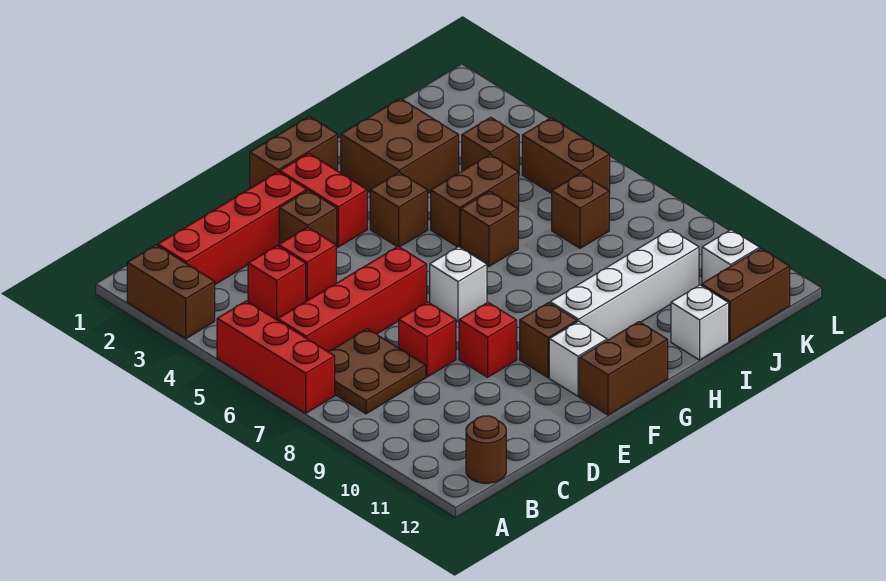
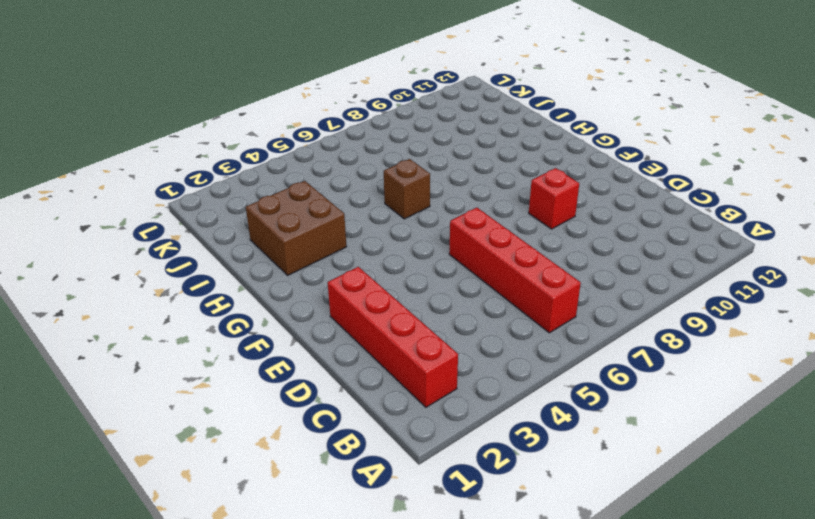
none -> brown brick A2:A3 level 1
none -> red brick A5:A7 level 1
none -> brown plate B7:C8 level 1

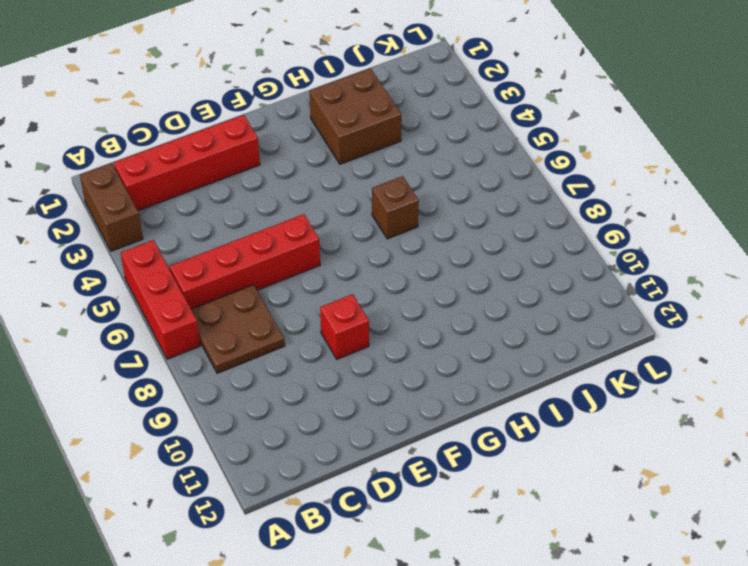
none -> brown round brick B12 level 1
none -> red brick C4 level 1
none -> red brick D4 level 1

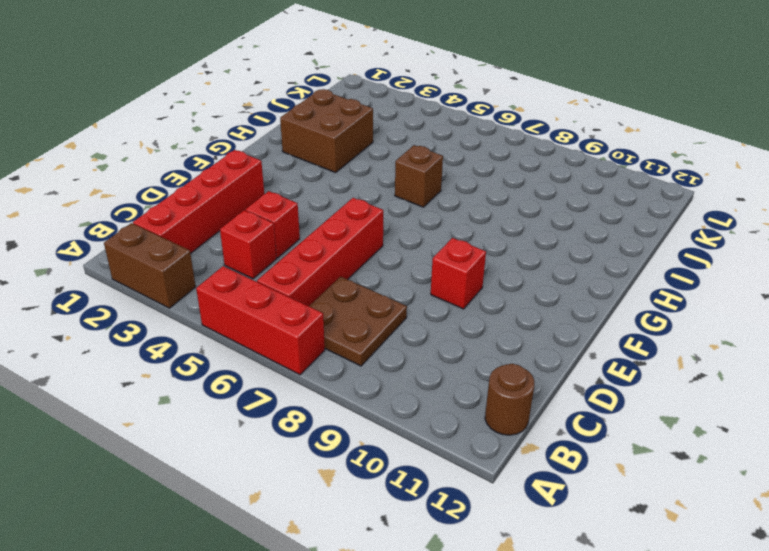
none -> red brick D8 level 1
none -> brown brick E3 level 1
none -> brown brick F1:G1 level 1

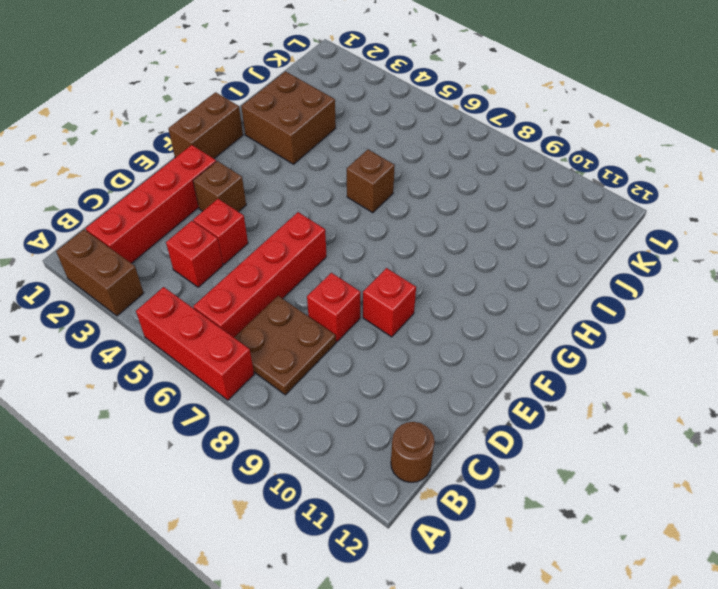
none -> red brick F2:F3 level 1
none -> white brick F7 level 1
none -> brown brick F10 level 1

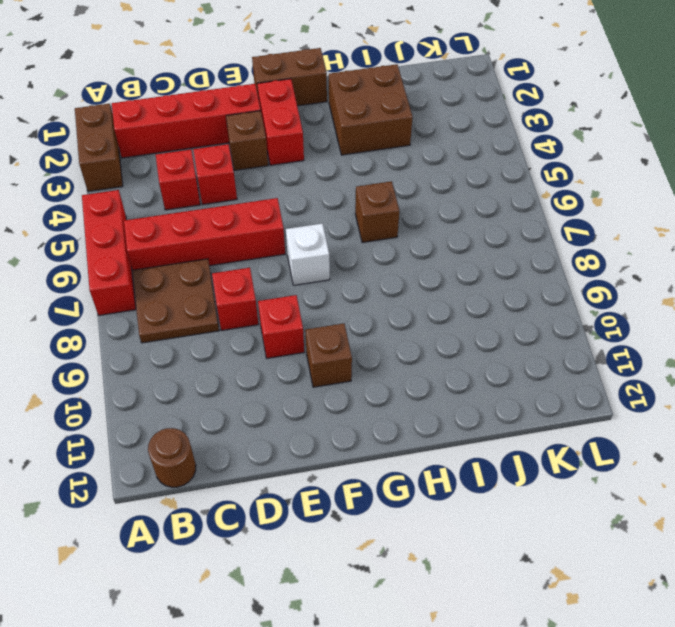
none -> white brick F11 level 1
none -> brown brick F12:G12 level 1
none -> brown brick G4 level 1

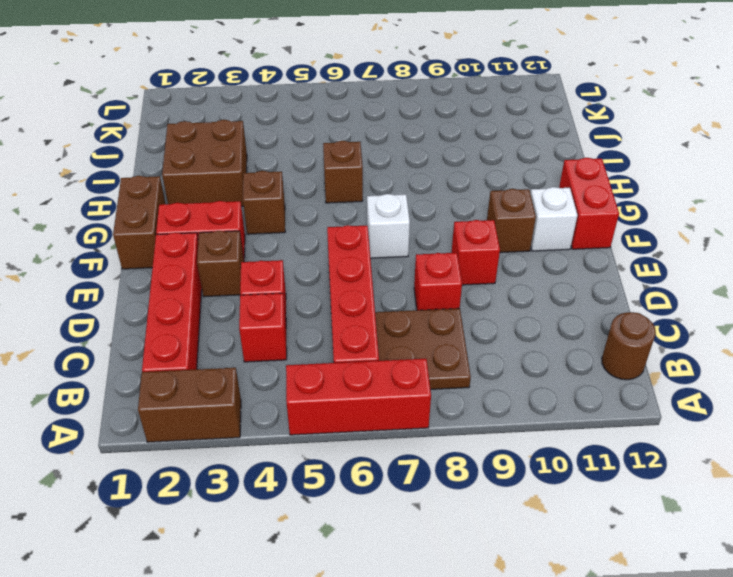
red brick F12:G12 level 1 -> brown brick F12:G12 level 1
none -> white brick G10:J10 level 1
none -> brown brick H5:I5 level 1
none -> white brick I12 level 1

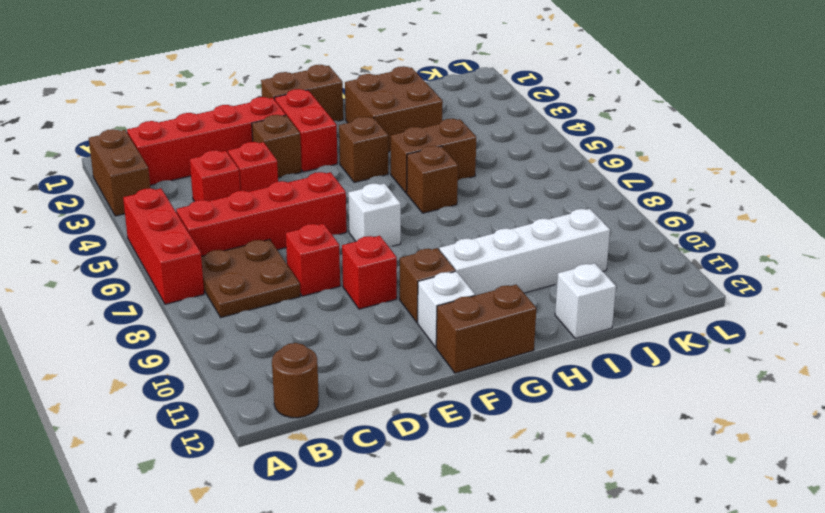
none -> brown brick J4 level 1
none -> brown brick J7 level 1
none -> brown brick J12:K12 level 1

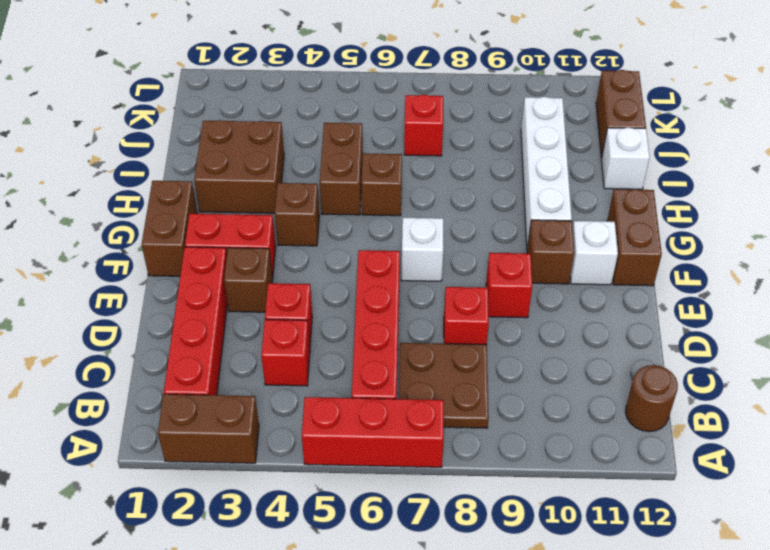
red brick J7 level 1 -> brown brick J7 level 1
none -> brown brick J4 level 1
none -> brown brick K5:K6 level 1
none -> white brick K11 level 1

